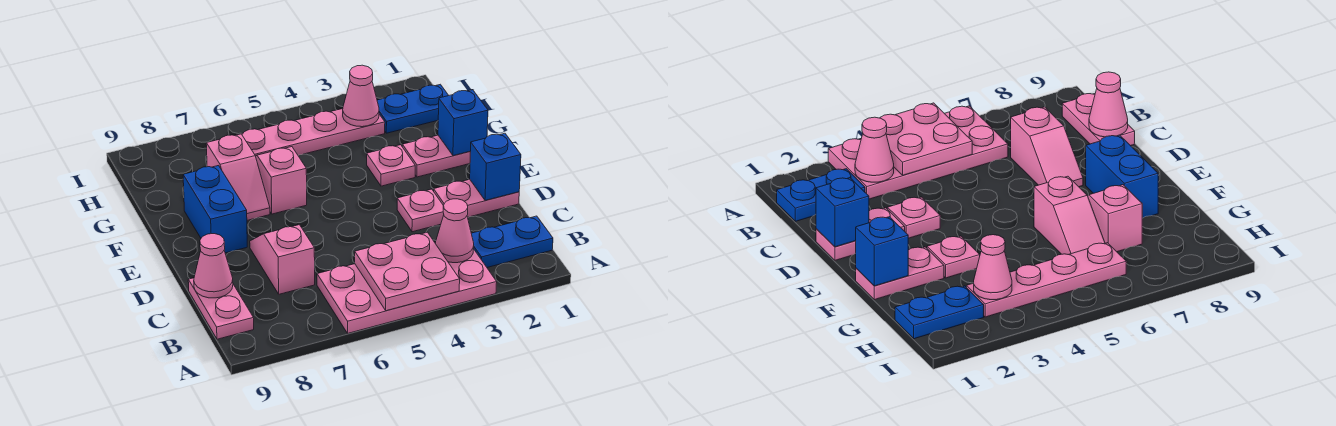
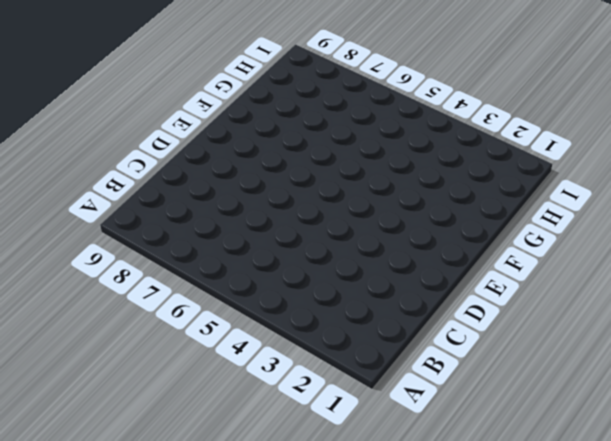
none -> pink plate A3:B6 level 1
none -> blue plate B1:B2 level 1
none -> pink plate B9:C9 level 1

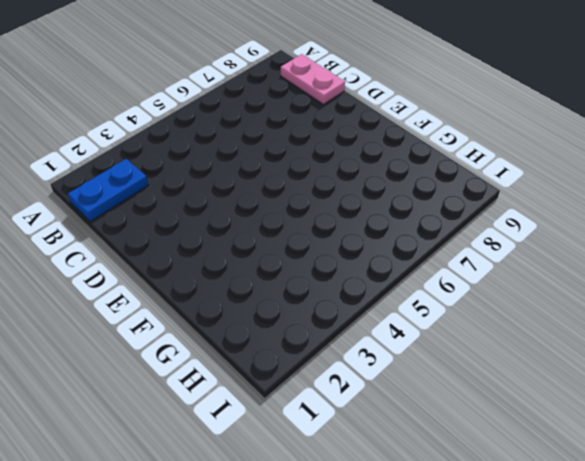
none -> pink plate A3:B6 level 1
none -> pink slope C7:D7 level 1 top C
none -> pink plate D1:D2 level 1

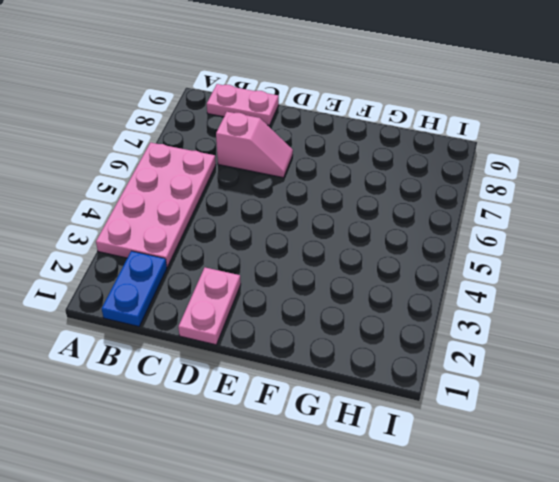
none -> pink plate D3 level 1
none -> blue brick E8:F8 level 1
none -> pink plate F1:F2 level 1

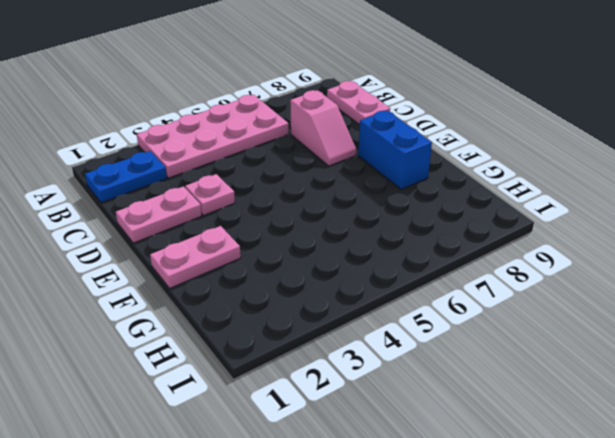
none -> pink plate F3 level 1
none -> pink slope F6:G6 level 1 top F
none -> pink slope F7:G7 level 1 top G

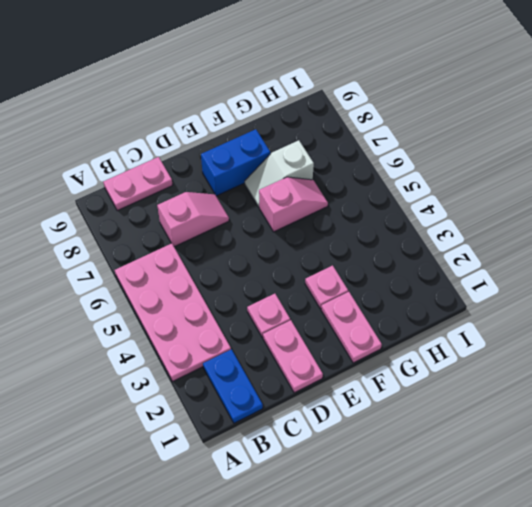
white slope F7:G7 level 1 top G -> pink slope F7:G7 level 1 top G
none -> blue plate H1:H2 level 1
none -> pink plate H3:H6 level 1
none -> pink plate A4:B5 level 2

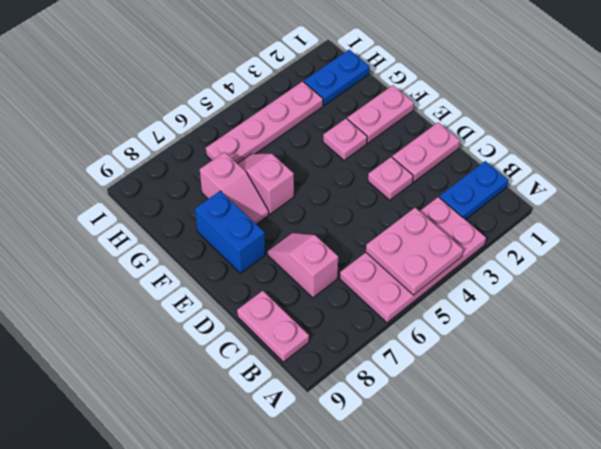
none -> pink cone B3 level 2
none -> pink cone C9 level 2
none -> blue brick D1 level 2

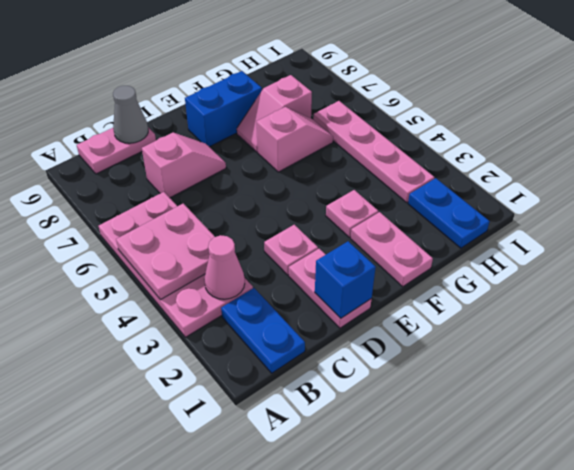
grey cone C9 level 2 -> pink cone C9 level 2
none -> blue brick F1 level 2
none -> pink cone H3 level 2

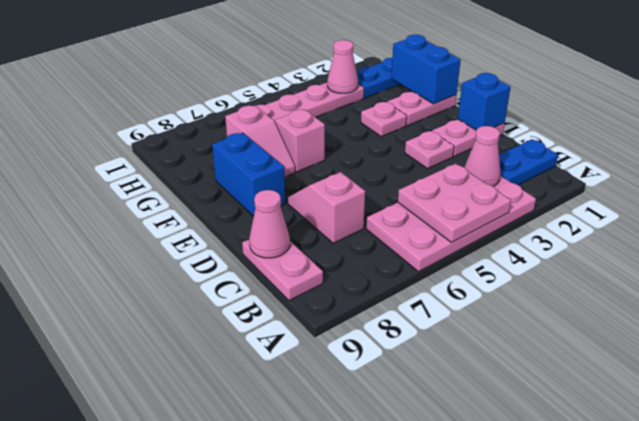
blue brick F1:G1 level 2 -> blue brick F1 level 2

